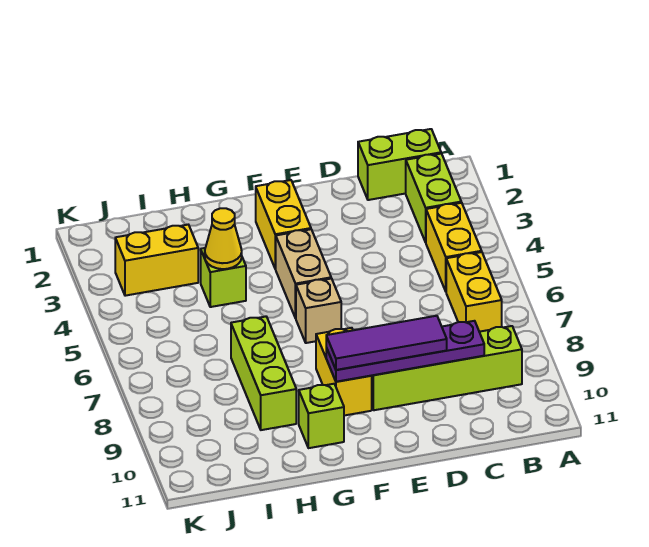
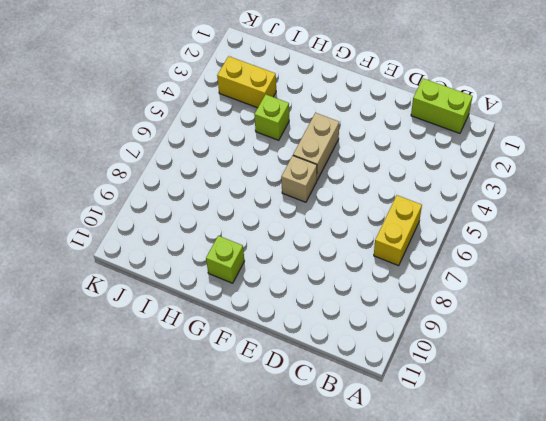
none -> lime brick B2:B3 level 1
none -> yellow brick B4:B5 level 1
none -> lime brick B9:E9 level 1

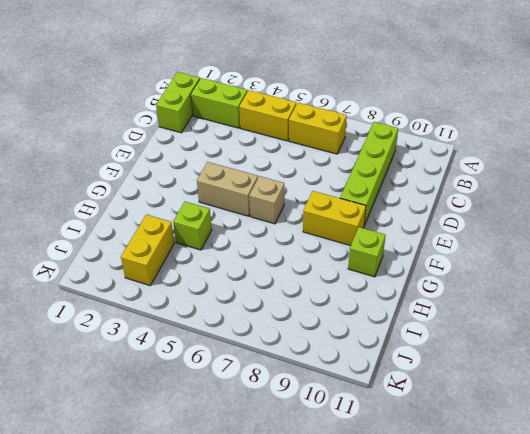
none -> yellow brick F2:F3 level 1
none -> lime brick H7:H9 level 1
none -> purple plate C9:F9 level 2

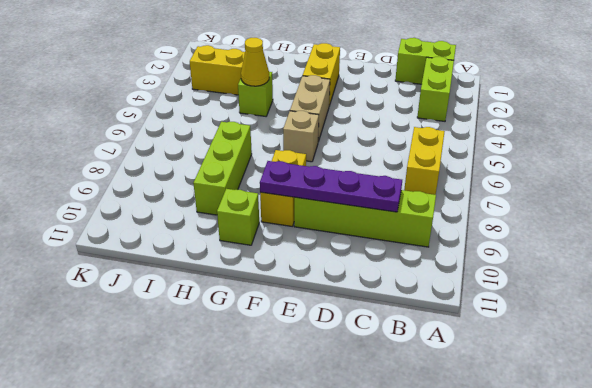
none -> yellow brick B4:B5 level 1
none -> purple tile D9:F9 level 3

